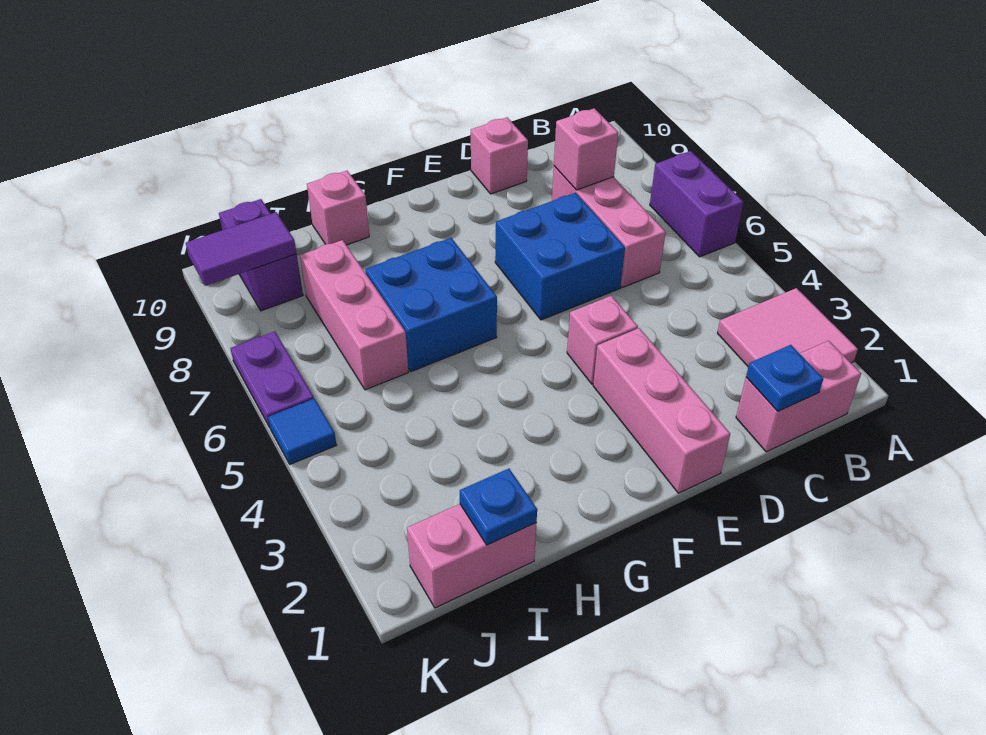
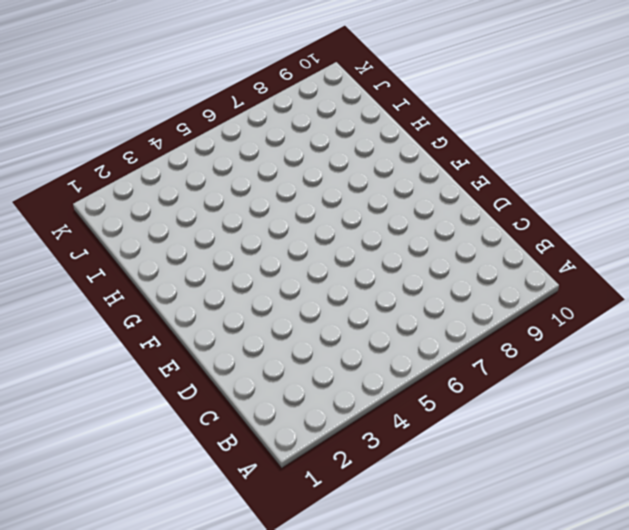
none -> pink tile A2:B3 level 1
none -> purple brick A6:A7 level 1
none -> pink brick B1:C1 level 1

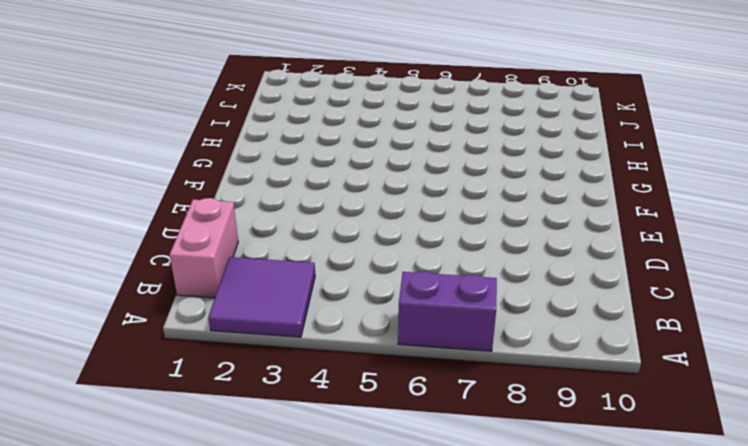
purple tile A2:B3 level 1 -> pink tile A2:B3 level 1
none -> pink brick C6:C8 level 1
none -> blue brick D6:E7 level 1
none -> pink brick D10 level 1

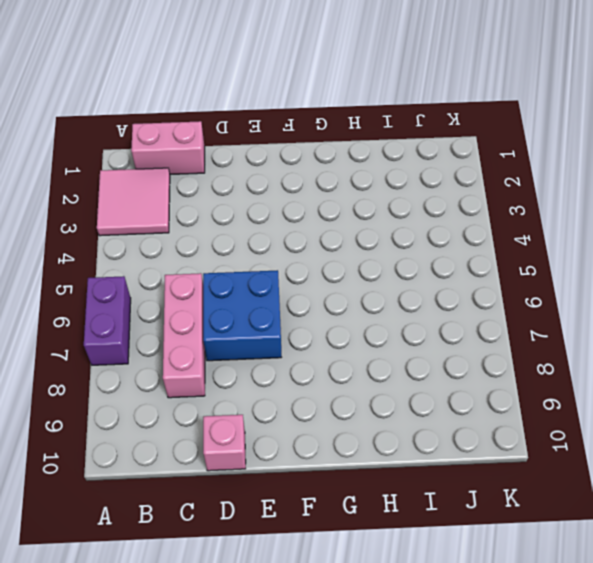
none -> pink brick E1:E3 level 1
none -> pink brick E4 level 1
none -> blue brick G6:H7 level 1

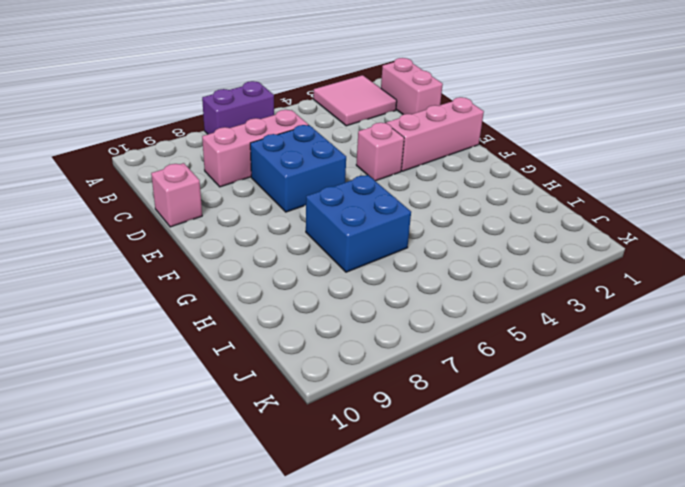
none -> pink brick H10 level 1
none -> pink brick I1:J1 level 1
none -> pink brick I6:I8 level 1

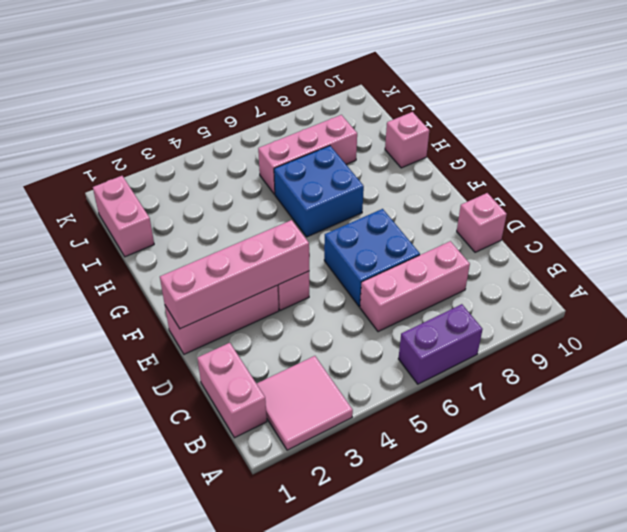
pink brick E1:E4 level 2 -> none
none -> purple brick J9:J10 level 1
none -> blue tile K5 level 1
none -> purple plate K6:K7 level 1

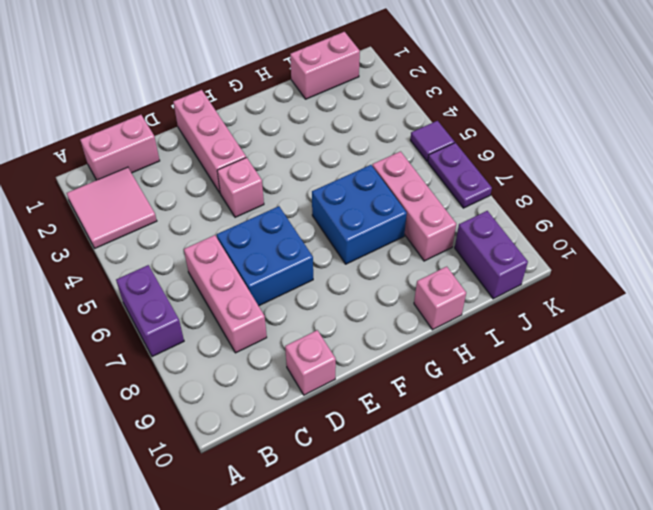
purple tile K5 level 1 -> blue tile K5 level 1
none -> blue plate C1 level 2
none -> pink brick C8 level 2
none -> blue plate I1 level 2

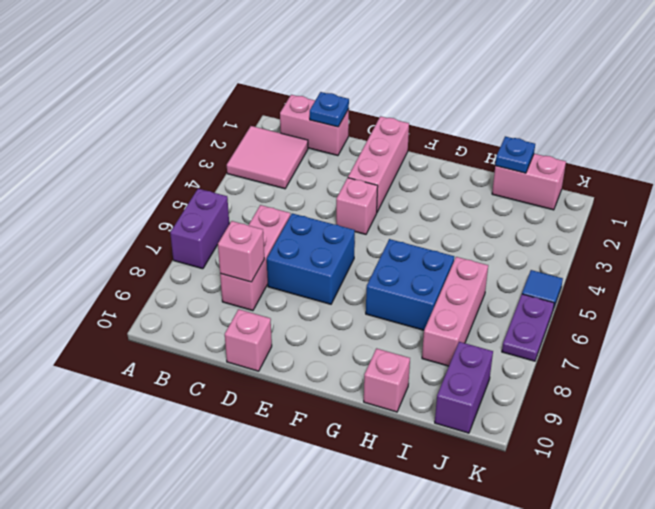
none -> purple tile J9:K9 level 2

